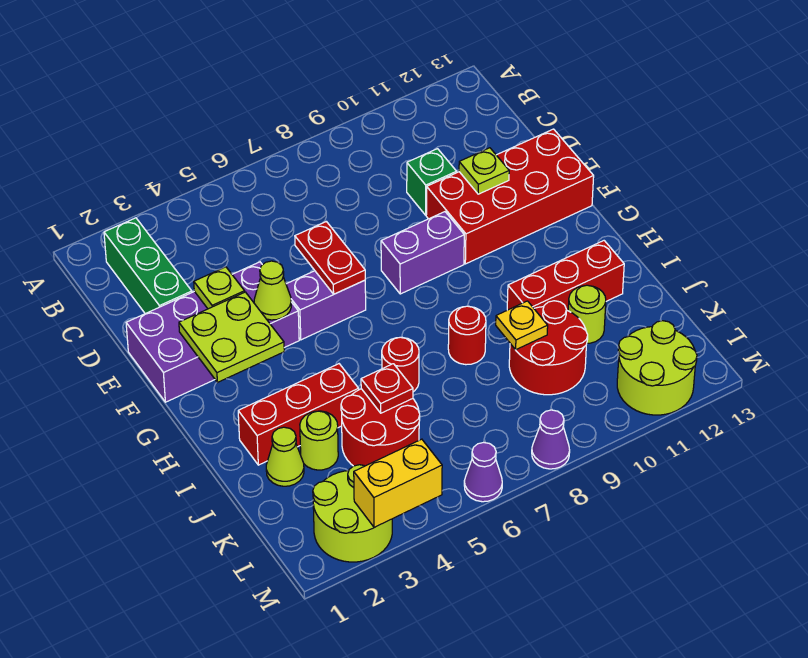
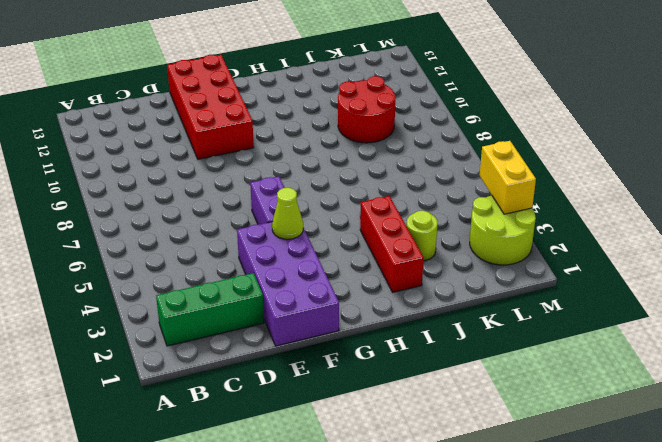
none -> green brick D10 level 1
none -> purple brick F8:F9 level 1
none -> red round brick I6 level 1

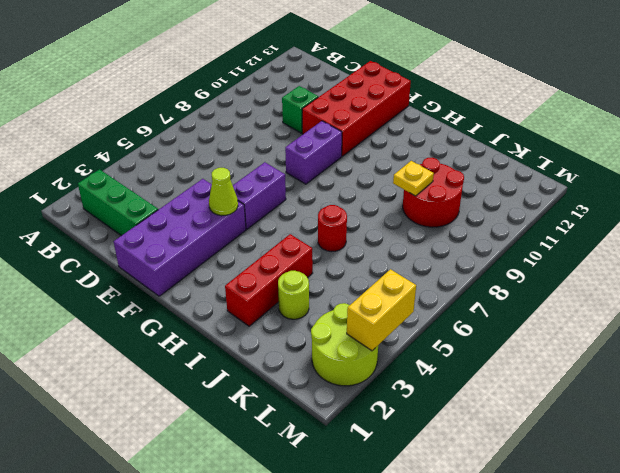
none -> red round brick I8 level 1
none -> red brick I10:I12 level 1
none -> lime cone J2 level 1

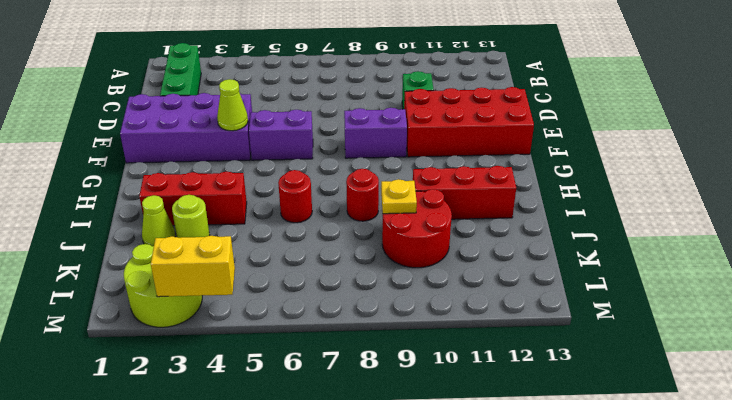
none -> red round brick J4:K5 level 1
none -> lime round brick J11 level 1
none -> lime round brick L11:M12 level 1

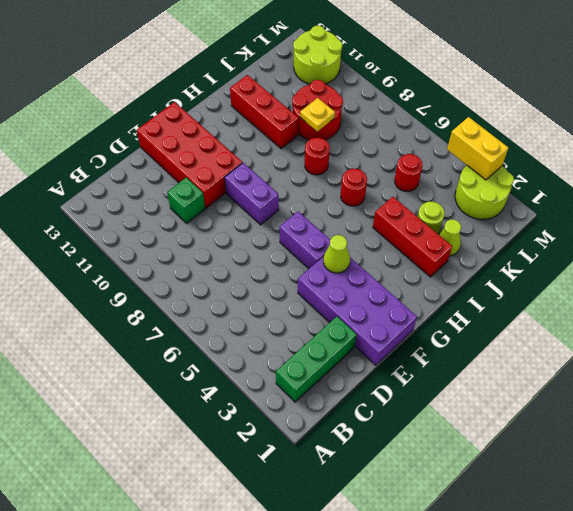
red round brick K5 level 1 -> red round brick J4:K5 level 1
none -> lime round brick J11 level 1
none -> purple cone M6 level 1
none -> purple cone M8 level 1

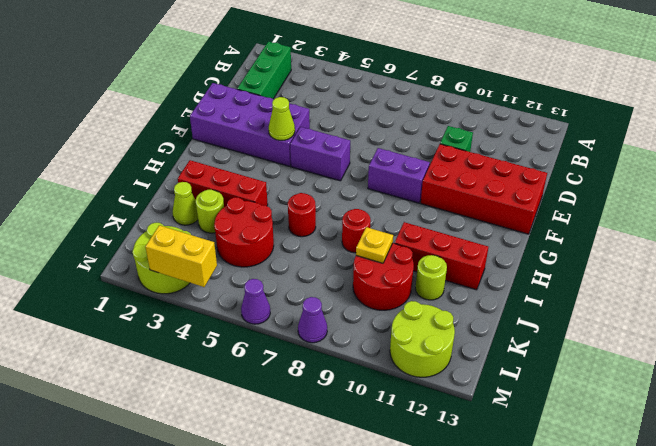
none -> lime plate E3 level 2
none -> red plate E6:F6 level 2
none -> lime plate E11 level 2

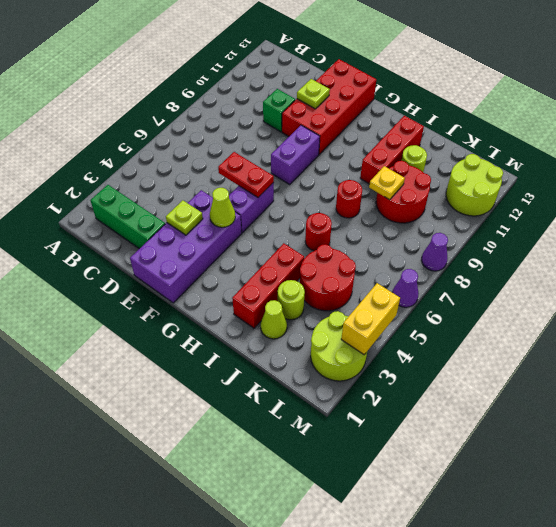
none -> lime plate F2:G3 level 2
none -> red plate J5 level 2

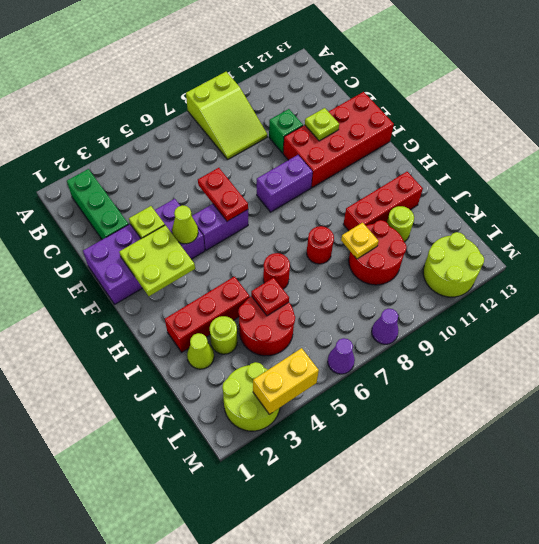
lime slope A8:C9 level 1 top A -> none

